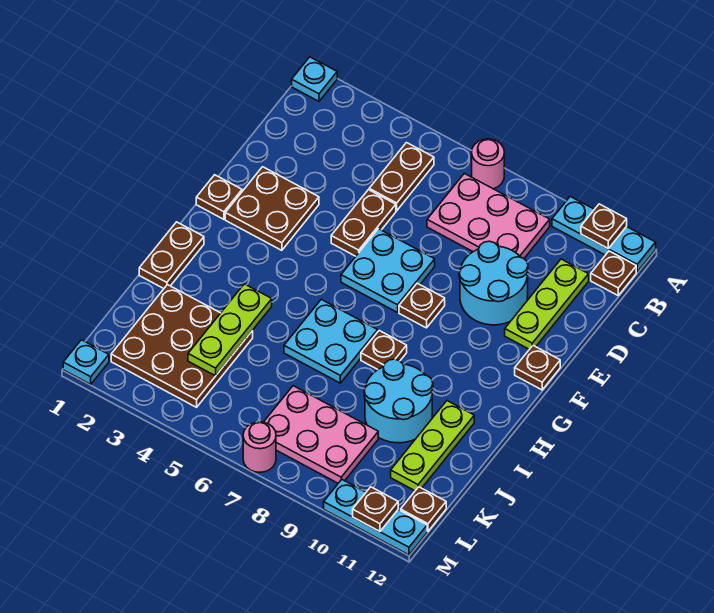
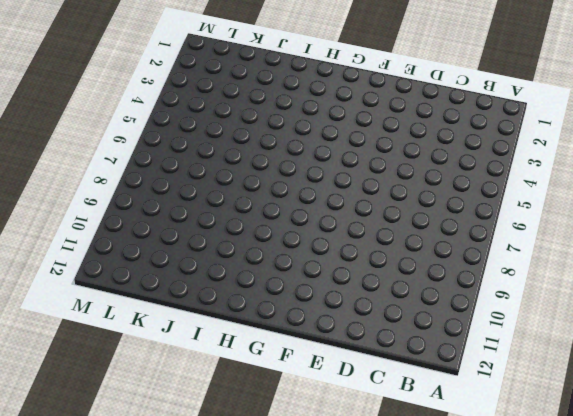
none -> cyan plate A1 level 1
none -> pink round brick A7 level 1
none -> cyan plate A10:A12 level 1

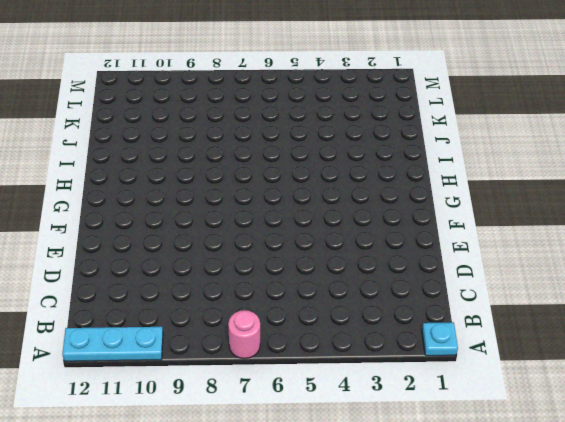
none -> brown plate B5:C5 level 1
none -> pink plate B7:C9 level 1
none -> brown plate B12 level 1

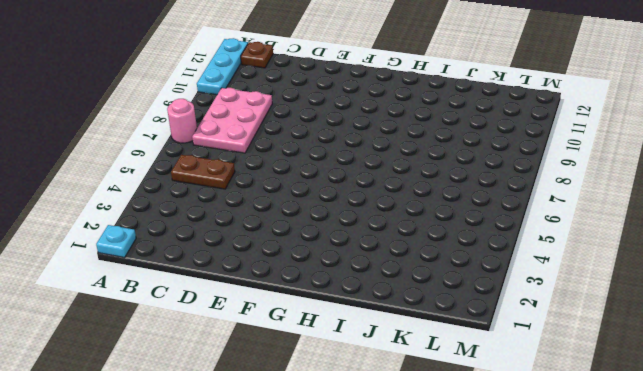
none -> lime plate C11:E11 level 1
none -> brown plate D5:E5 level 1
none -> cyan round brick D9:E10 level 1

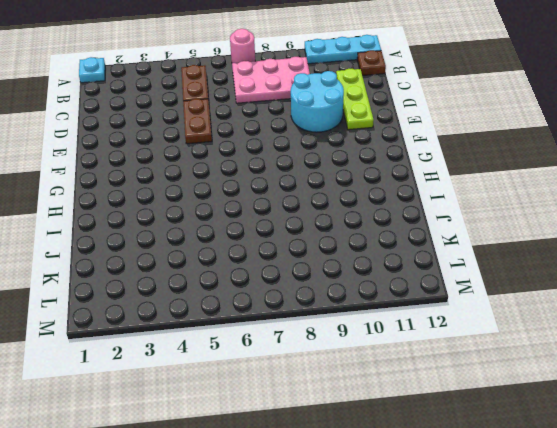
none -> brown plate E2:F3 level 1
none -> cyan plate E6:F7 level 1
none -> brown plate F1 level 1

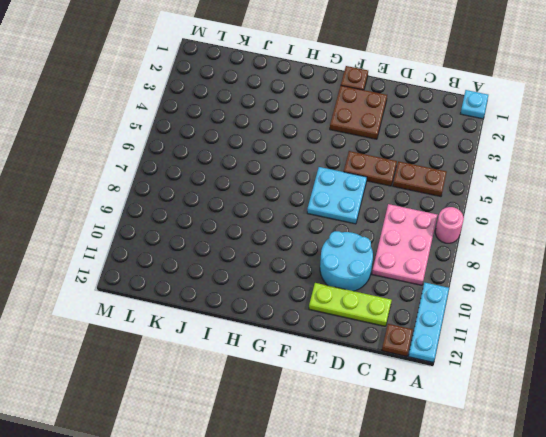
none -> brown plate F8 level 1
none -> brown plate F12 level 1
none -> brown plate H1:I1 level 1

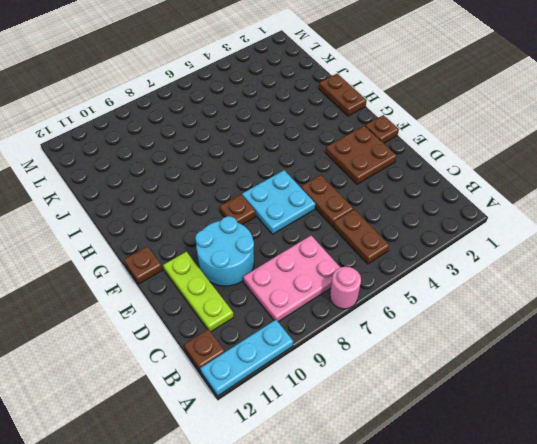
none -> cyan plate A1 level 1
none -> cyan plate H6:I7 level 1
none -> brown plate H8 level 1

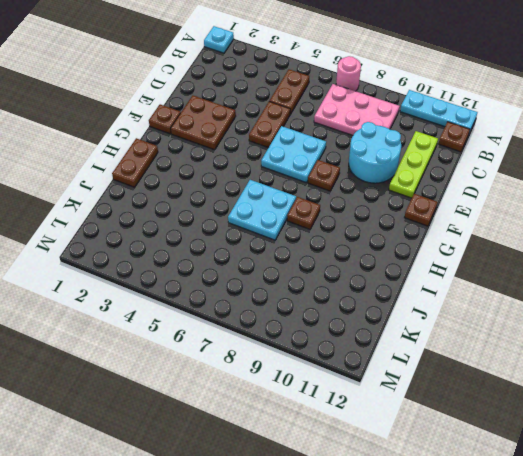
none -> cyan round brick I9:J10 level 1
none -> lime plate I11:K11 level 1
none -> brown plate J2:L4 level 1

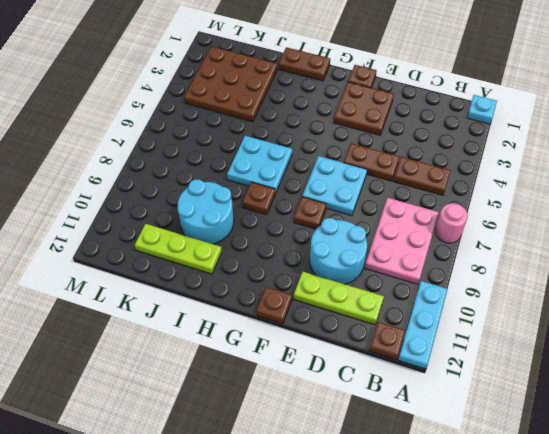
none -> pink plate K7:L9 level 1
none -> brown plate L12 level 1
none -> cyan plate M1 level 1

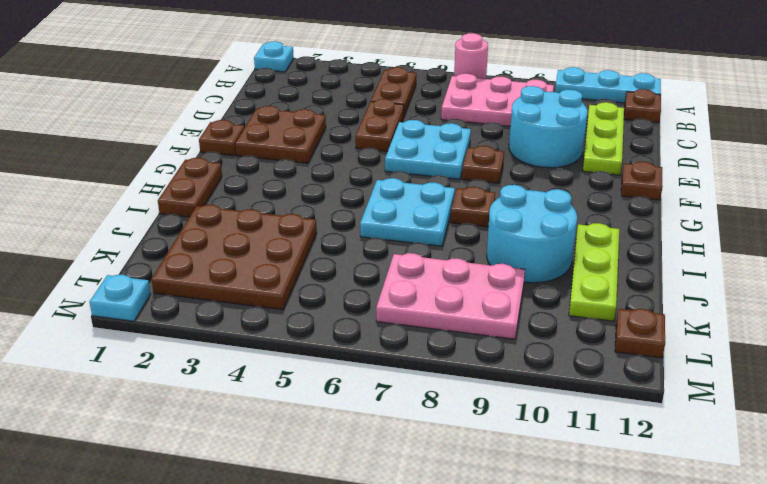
none -> pink round brick M7 level 1
none -> cyan plate M10:M12 level 1
none -> brown plate A11 level 2

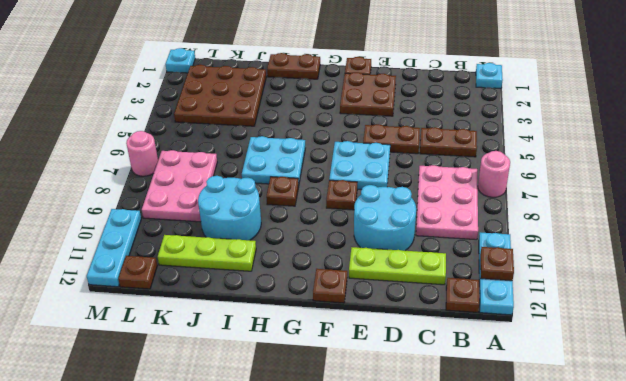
none -> lime plate I4:K4 level 2
none -> brown plate M11 level 2

